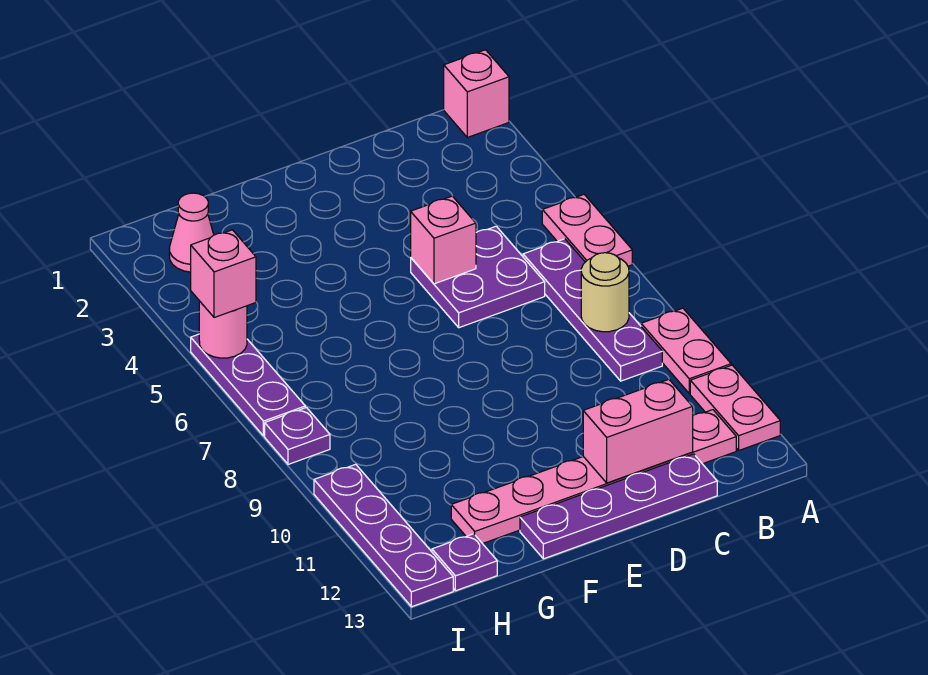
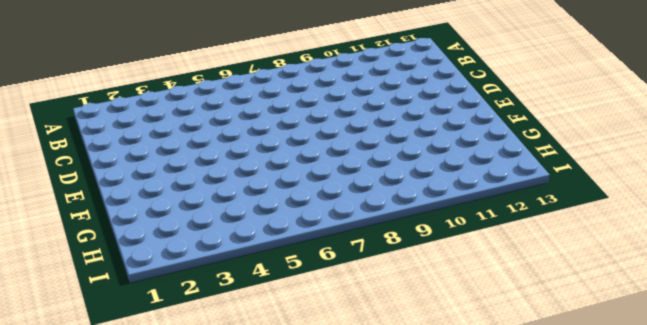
none -> pink brick A1 level 1
none -> pink plate A5:A6 level 1
none -> pink plate A9:A10 level 1

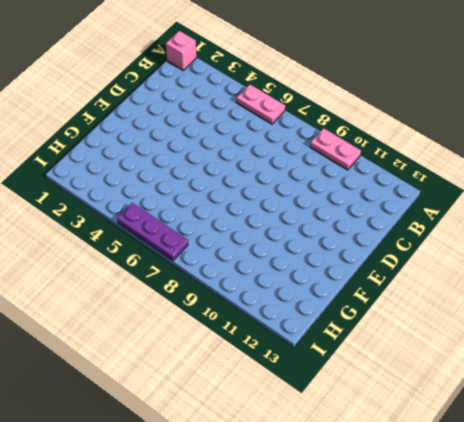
none -> pink plate A11:A12 level 1
none -> purple plate B6:B9 level 1
none -> pink plate B12:G12 level 1

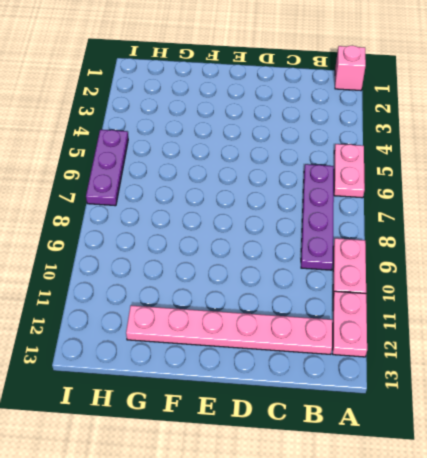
none -> purple plate C5:D6 level 1
none -> purple plate C13:F13 level 1
none -> pink cone H2 level 1

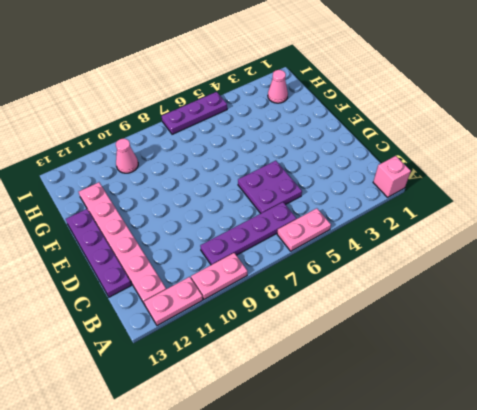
pink cone H10 level 1 -> none
none -> purple plate H13 level 1
none -> purple plate I8 level 1
none -> purple plate I10:I13 level 1

